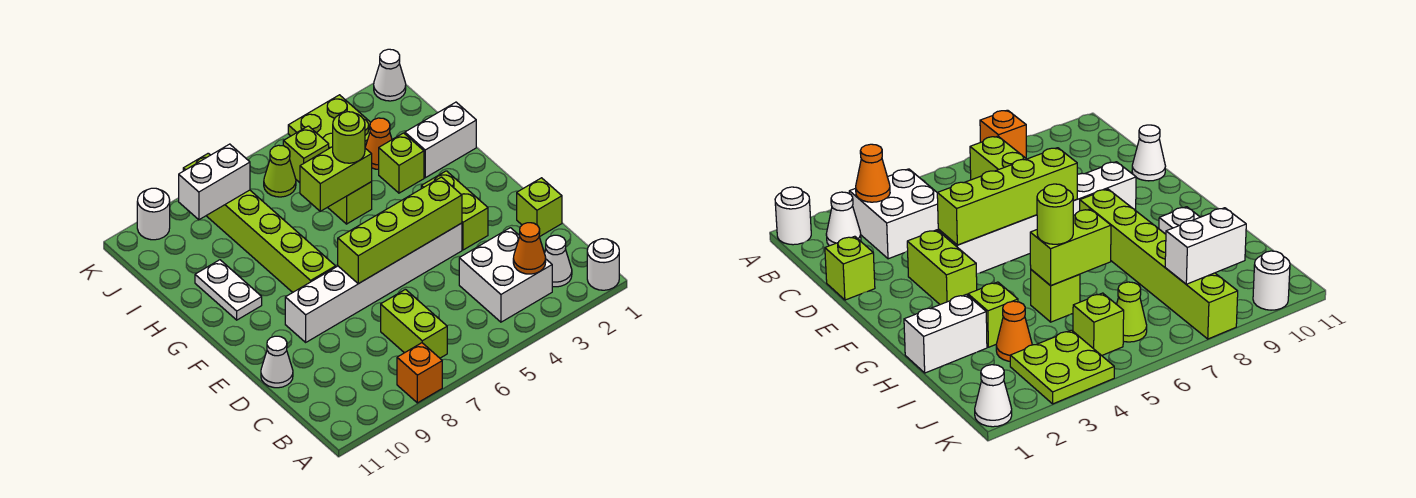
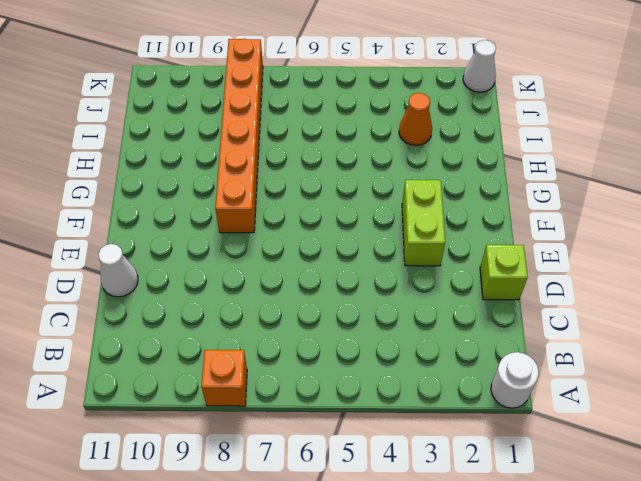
orange brick F8:K8 level 1 -> lime brick F8:K8 level 1
none -> white cone B2 level 1
none -> white brick B3:C4 level 1
none -> lime brick B7:C7 level 1

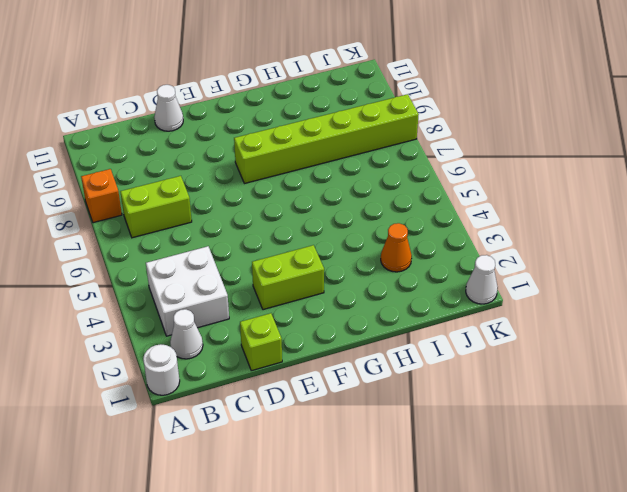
none -> white brick E4:E9 level 1
none -> white plate G10:H10 level 1
none -> white brick H1:H2 level 1

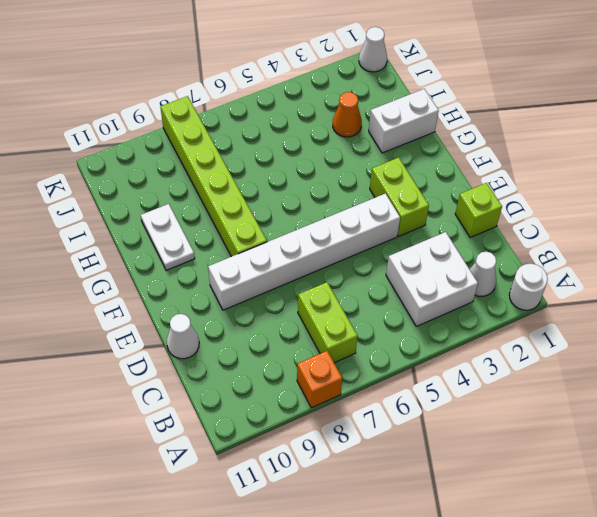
none -> lime brick H3 level 1
none -> lime brick H5 level 1
none -> lime plate J3:K4 level 1

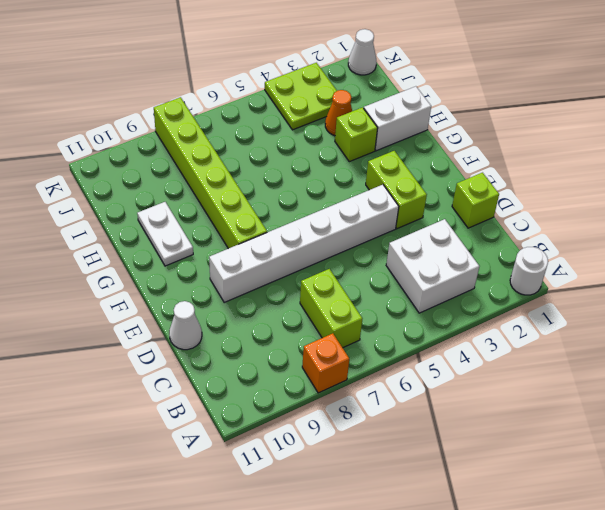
none -> white cone B2 level 1
none -> lime brick H5 level 1
none -> lime brick J5 level 1

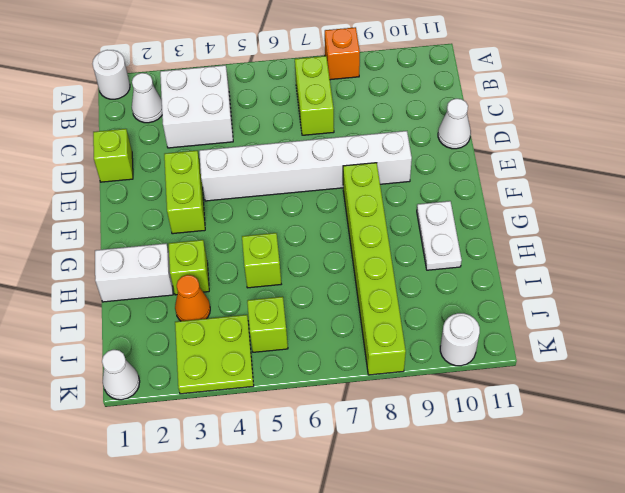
none -> lime cone J6 level 1
none -> orange cone B3 level 2
none -> lime brick E4:E7 level 2

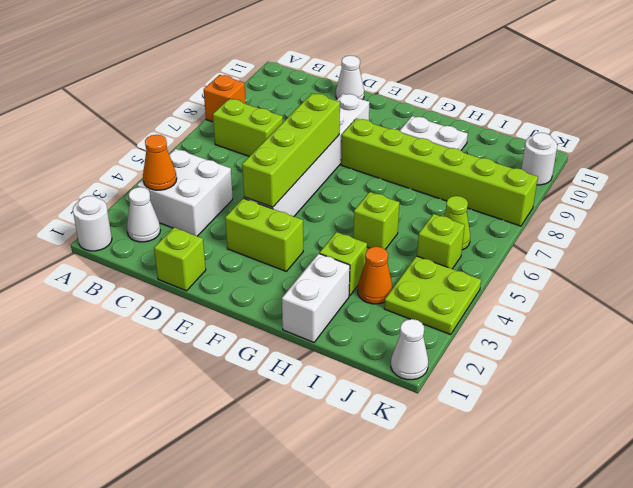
none -> lime brick H5:H6 level 2
none -> white brick J8:J9 level 2
none -> lime round brick H5 level 3

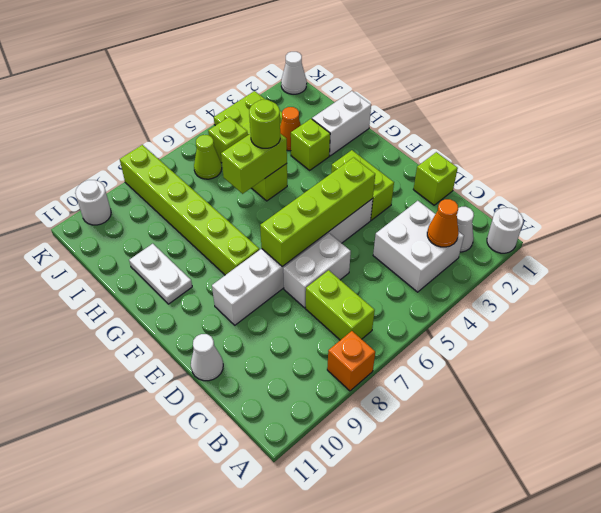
white brick D6:D7 level 1 -> white brick J8:J9 level 2

